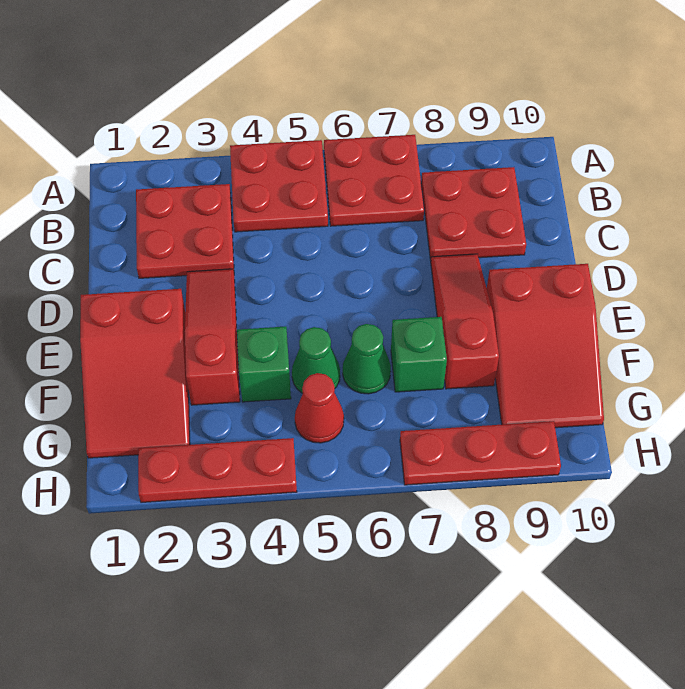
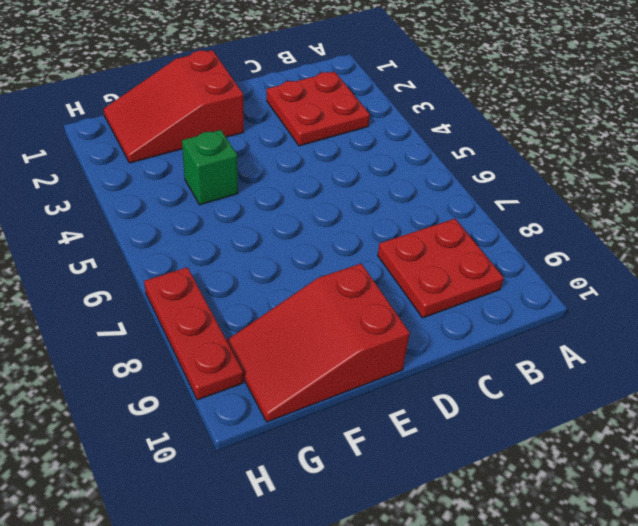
none -> red plate A4:B5 level 1
none -> red plate A6:B7 level 1
none -> red slope D3:F3 level 1 top F

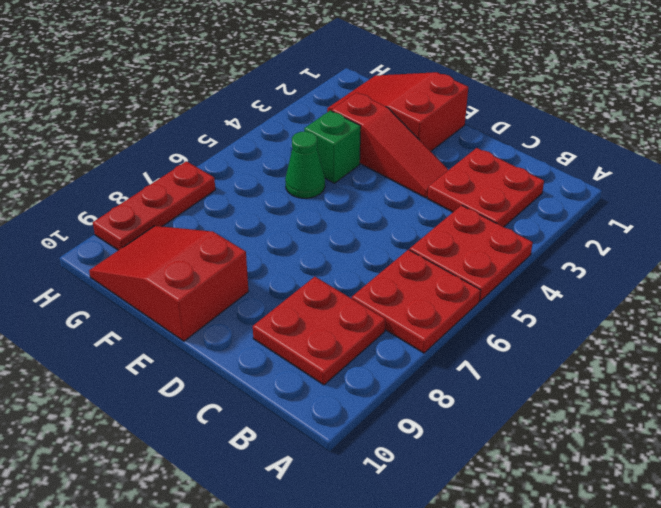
none -> red slope D8:F8 level 1 top F
none -> green cone F6 level 1
none -> green brick F7 level 1

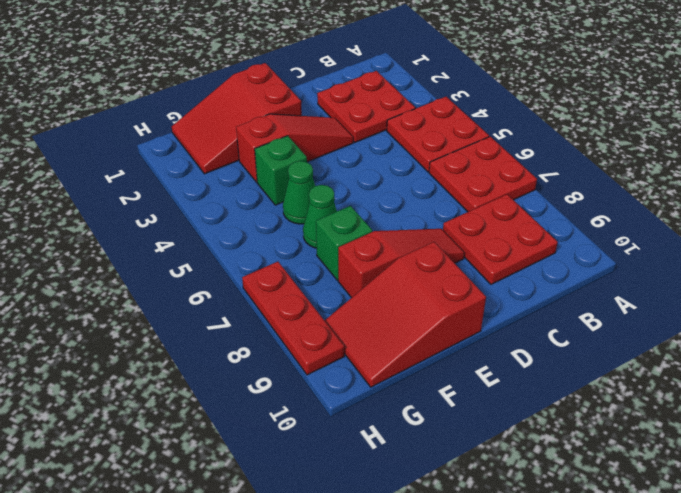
none -> red cone G5 level 1
none -> red plate H2:H4 level 1

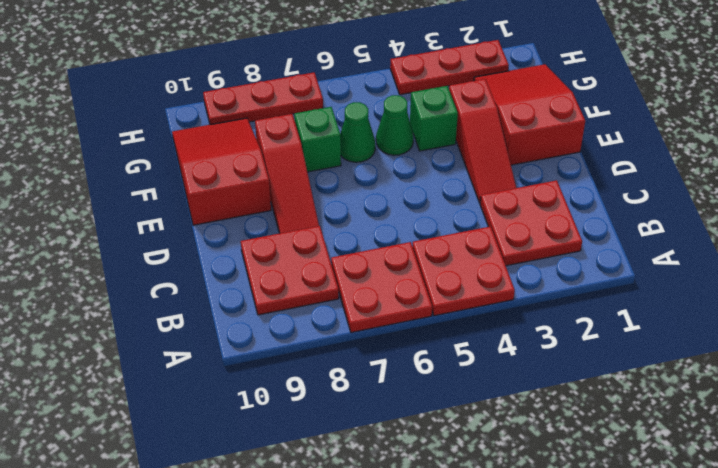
none -> red cone G5 level 1

